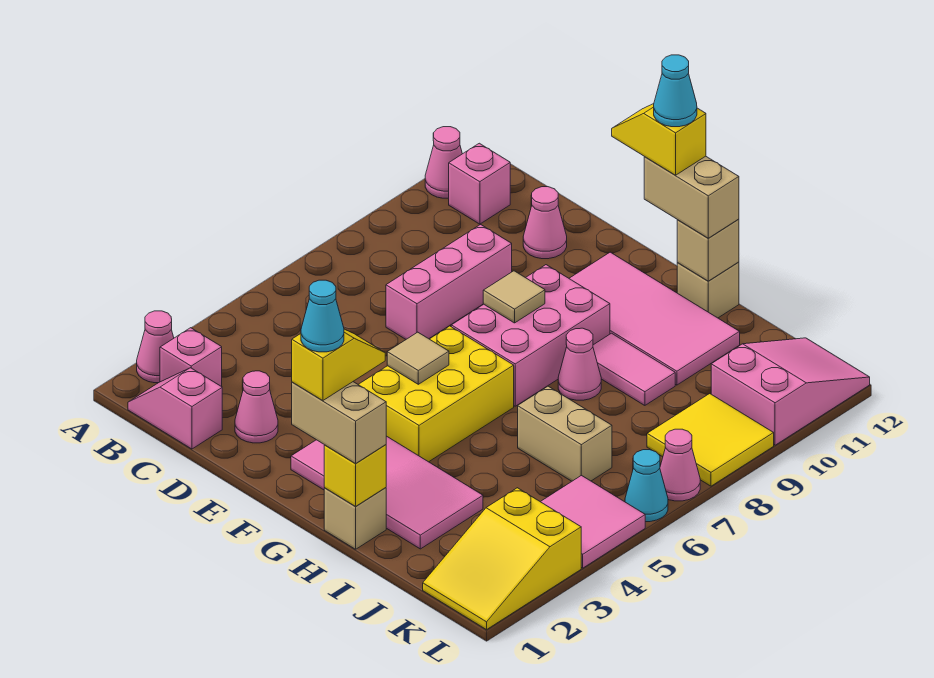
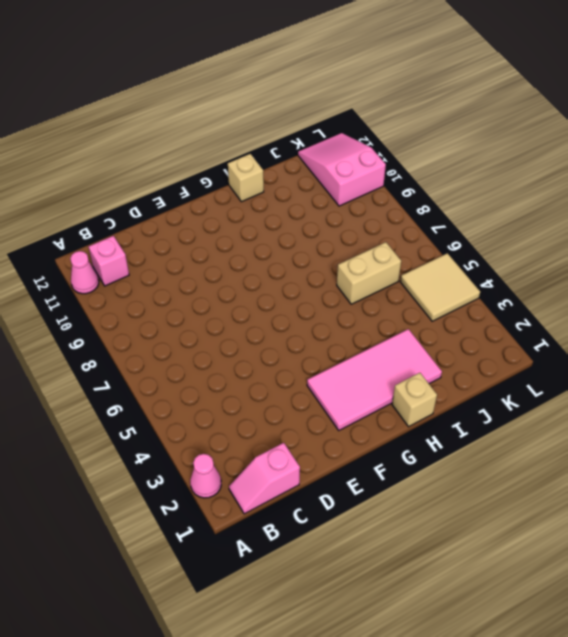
tan tile K4:L5 level 1 -> pink tile K4:L5 level 1
none -> pink brick B2 level 1
none -> pink cone D2 level 1
none -> pink brick D7:D9 level 1
none -> pink cone D11 level 1

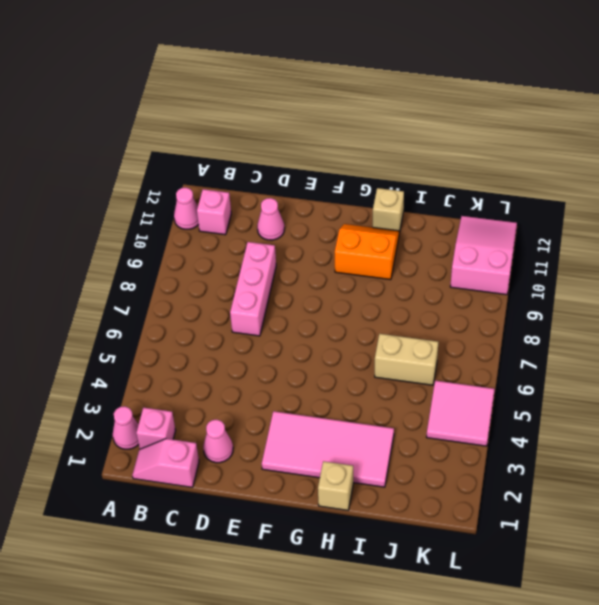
orange slope G10:H11 level 1 top 10 -> pink tile F10:I11 level 1
none -> yellow brick F4:G6 level 1
none -> pink brick F7:G9 level 1
none -> pink cone H8 level 1
none -> pink tile H9:I9 level 1

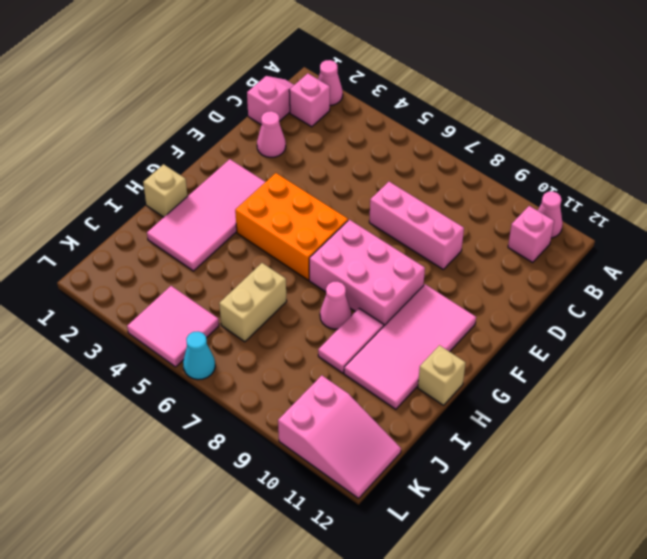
orange brick F4:G6 level 1 -> yellow brick F4:G6 level 1
none -> pink cone D11 level 1
none -> yellow slope K1:L3 level 1 top 3
none -> yellow tile K8:L9 level 1
none -> pink cone L7 level 1

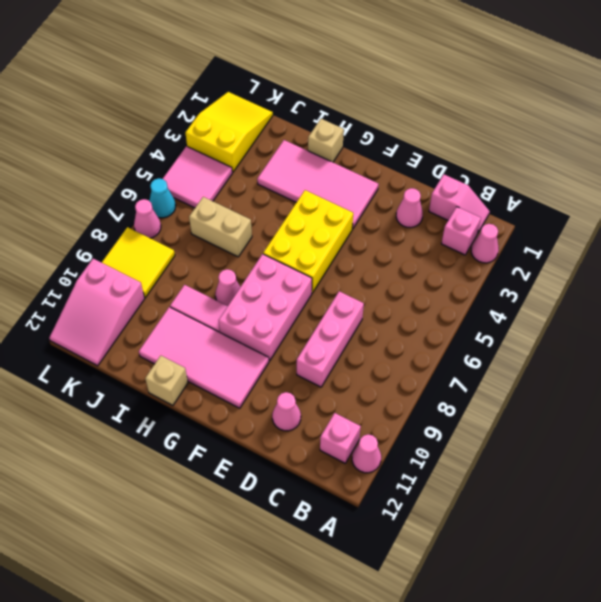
none -> tan tile F5 level 2
none -> tan tile F8 level 2
none -> yellow brick H1 level 2
none -> tan brick H12 level 2

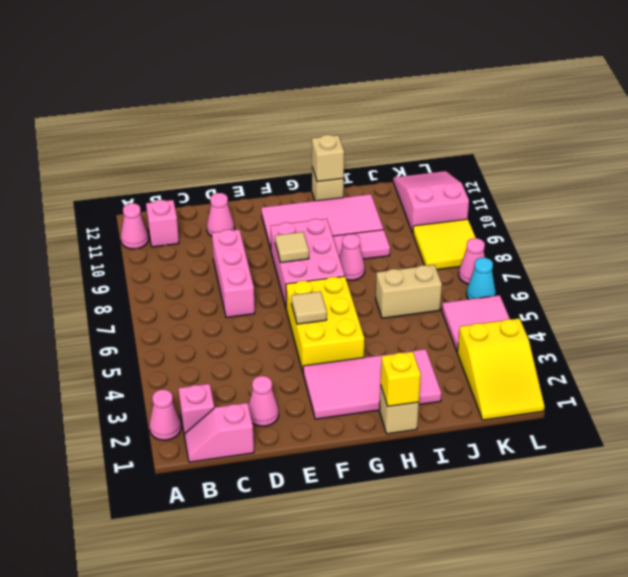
none -> tan brick G1:H1 level 3
none -> tan brick G12:H12 level 3
none -> yellow slope F12:G12 level 4 top G
none -> yellow slope G1:G2 level 4 top 1

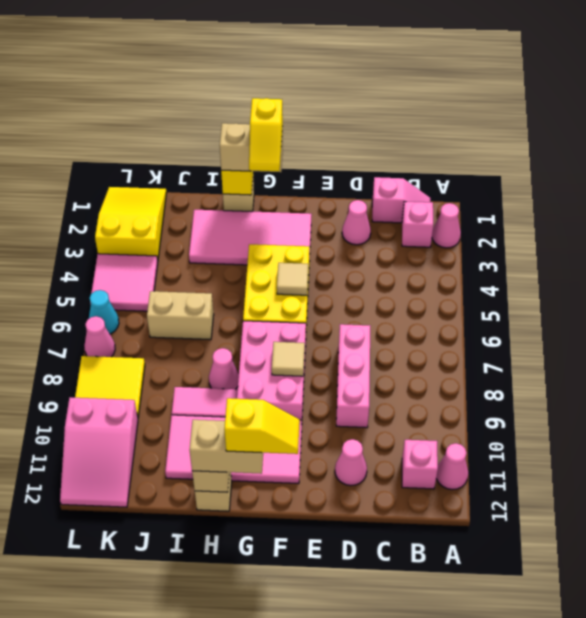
none -> cyan cone G1 level 5
none -> cyan cone G12 level 5

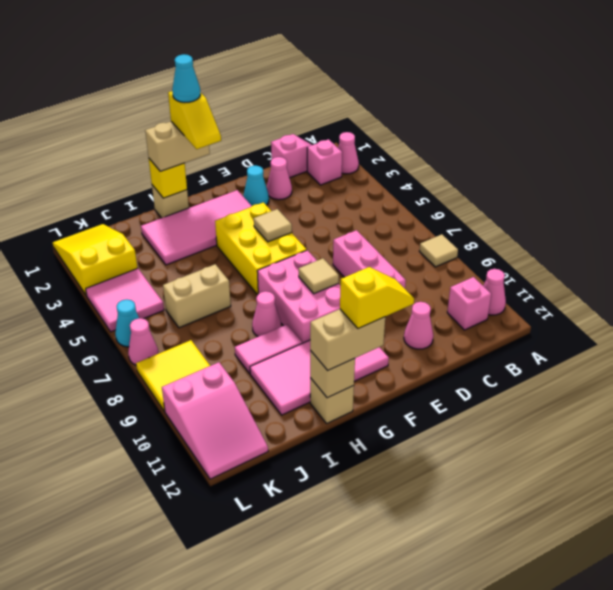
tan tile A8 level 1 -> none
cyan cone E2 level 1 -> cyan cone G12 level 5

